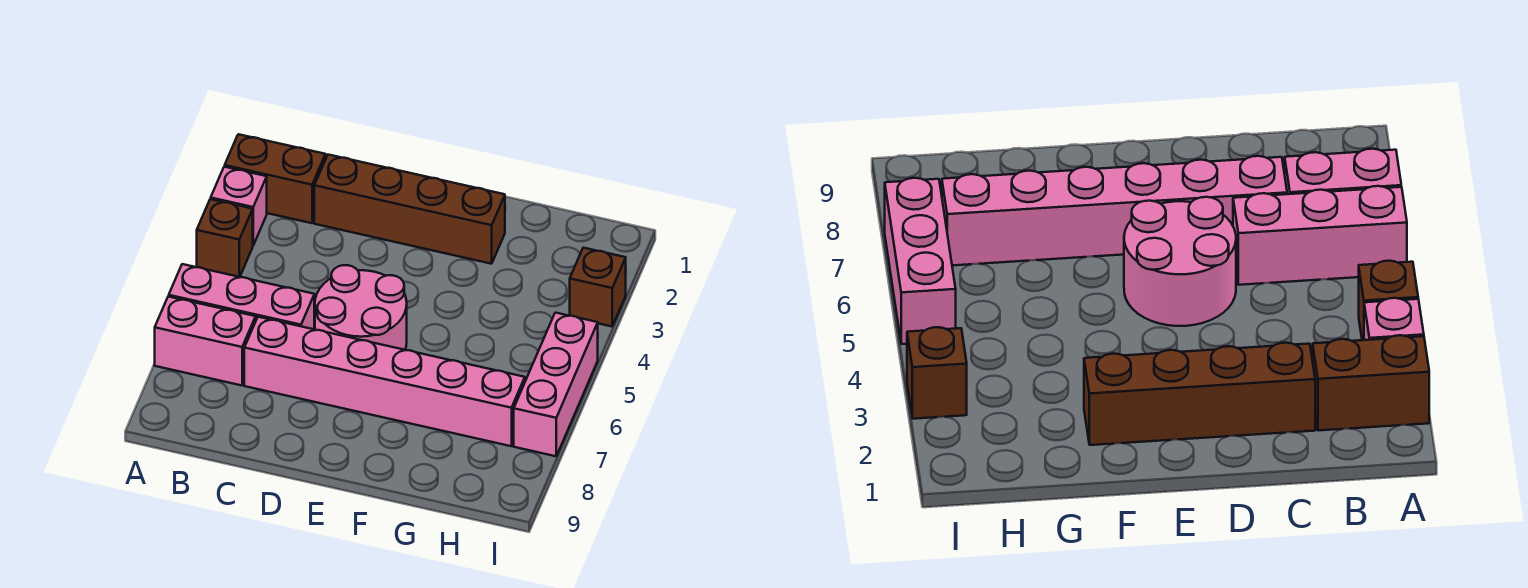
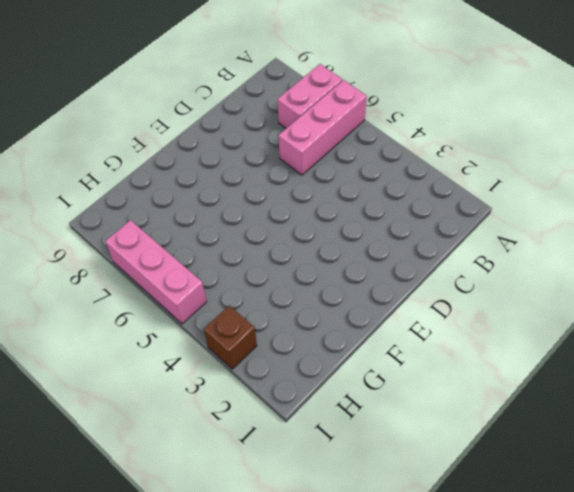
none -> brown brick A2:B2 level 1
none -> pink brick A3 level 1

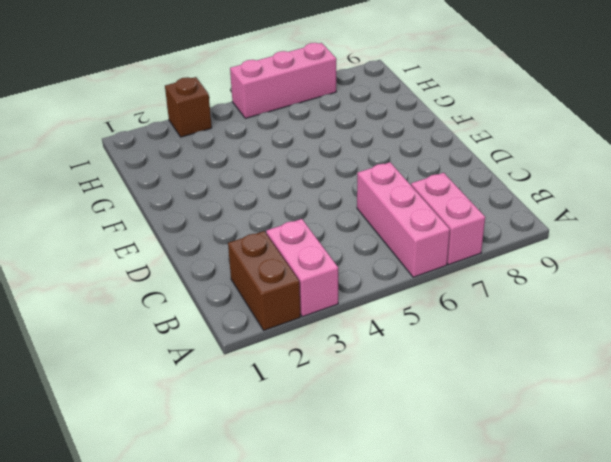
pink brick A3:B3 level 1 -> pink brick A3 level 1
none -> brown brick A4 level 1
none -> brown brick C2:F2 level 1

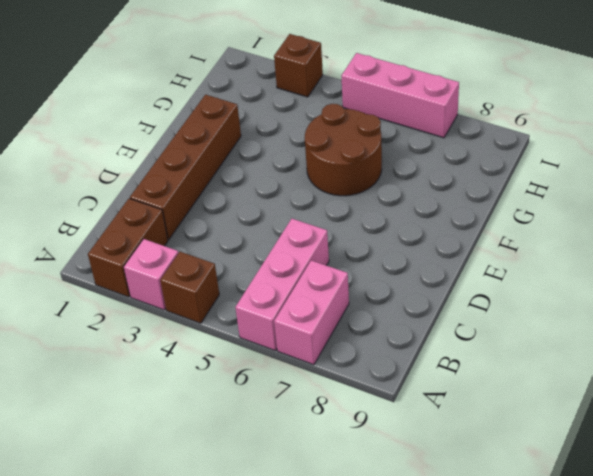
brown round brick F5:G6 level 1 -> none
none -> pink brick C7:H7 level 1
none -> pink round brick D5:E6 level 1

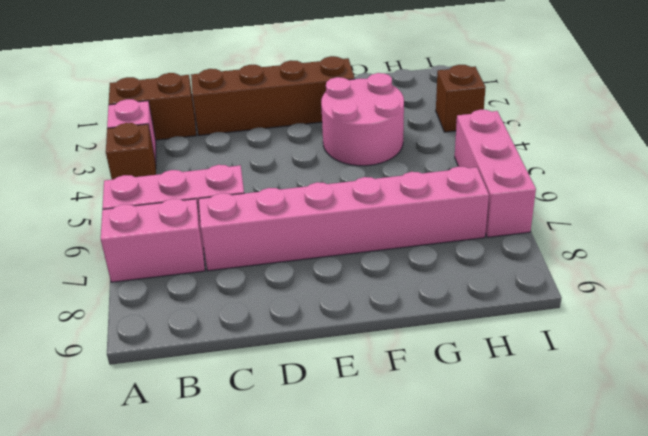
pink round brick F3:G4 level 1 -> pink round brick D5:E6 level 1

